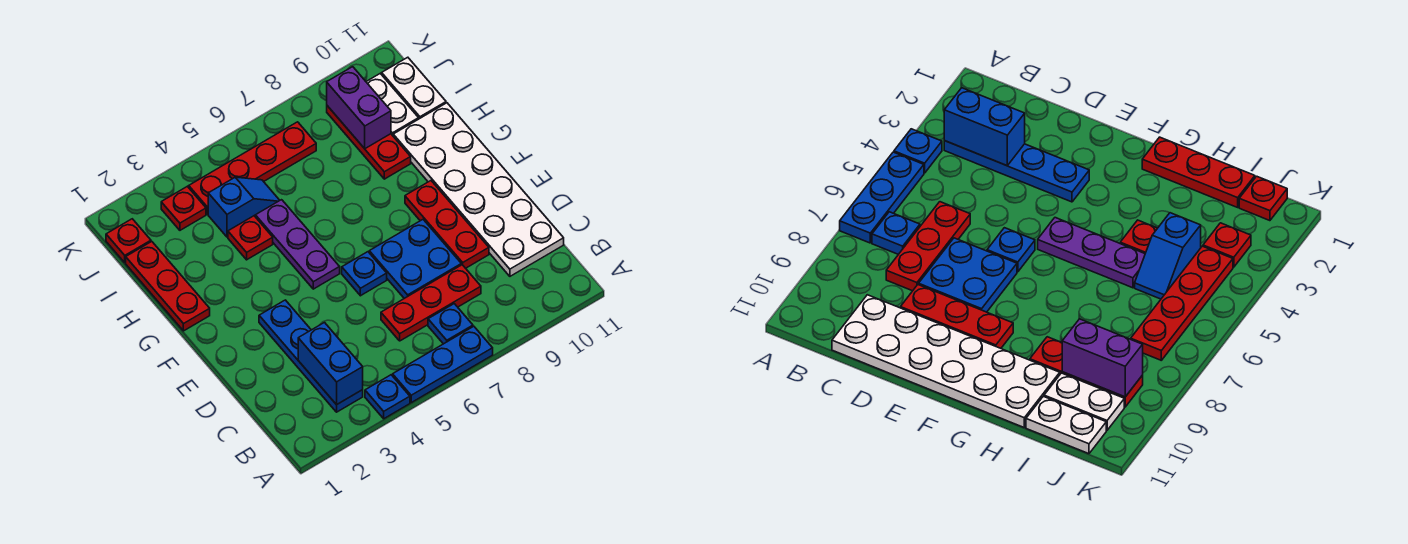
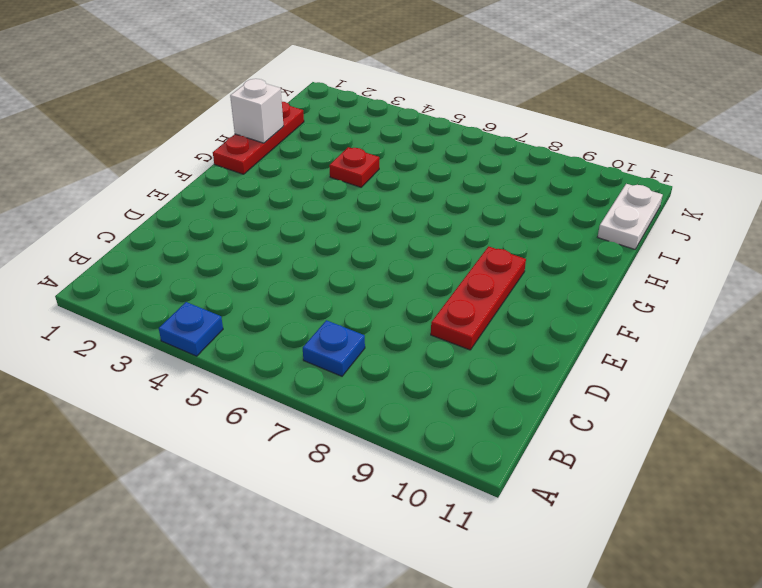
white brick H1 level 2 -> none
none -> blue plate A5:A7 level 1
none -> blue plate B3:E3 level 1
none -> red plate C6:C8 level 1

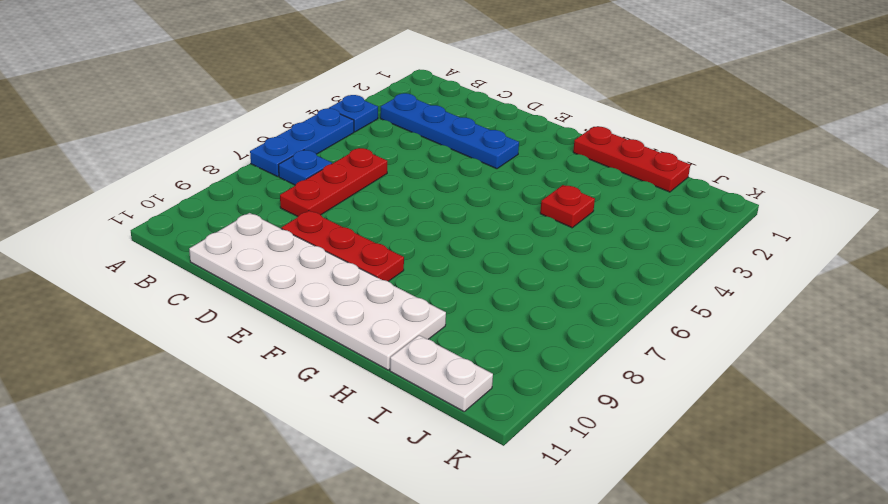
none -> blue plate D7:E8 level 1
none -> blue plate E6 level 1
none -> purple plate F5:H5 level 1

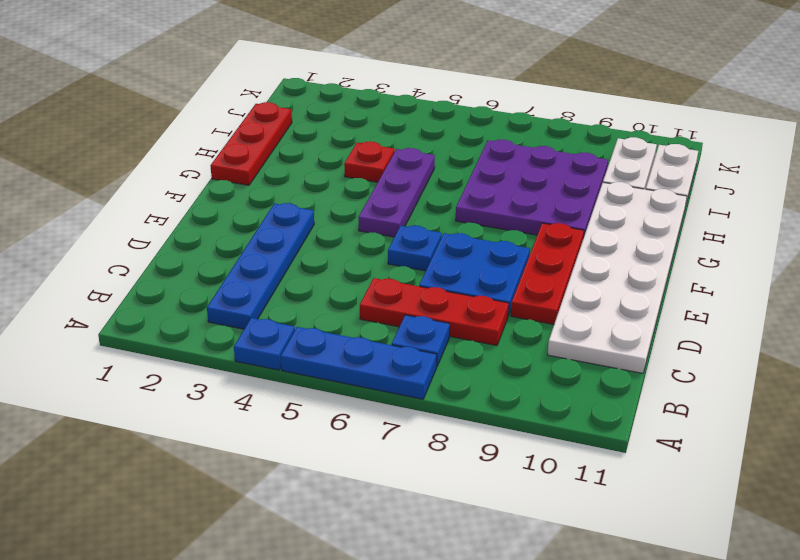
purple plate G7:I9 level 1 -> red plate H9:J9 level 1
none -> blue slope I4:I5 level 1 top 4
none -> red plate J1 level 1
none -> red plate J3 level 1

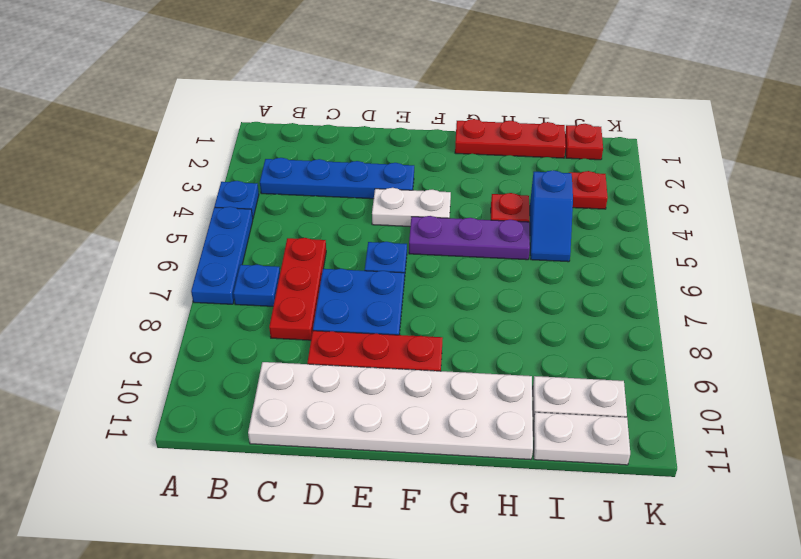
white plate E4:F4 level 1 -> none
none -> red plate H9:J9 level 1
none -> red plate J4:J7 level 1
none -> blue brick B3:C3 level 2

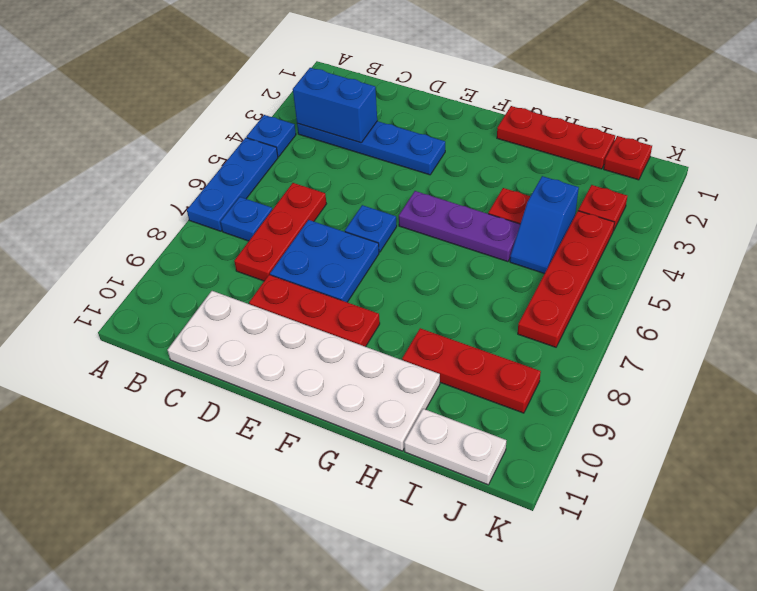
none -> white plate I10:J10 level 1
none -> purple brick I9:J9 level 2

